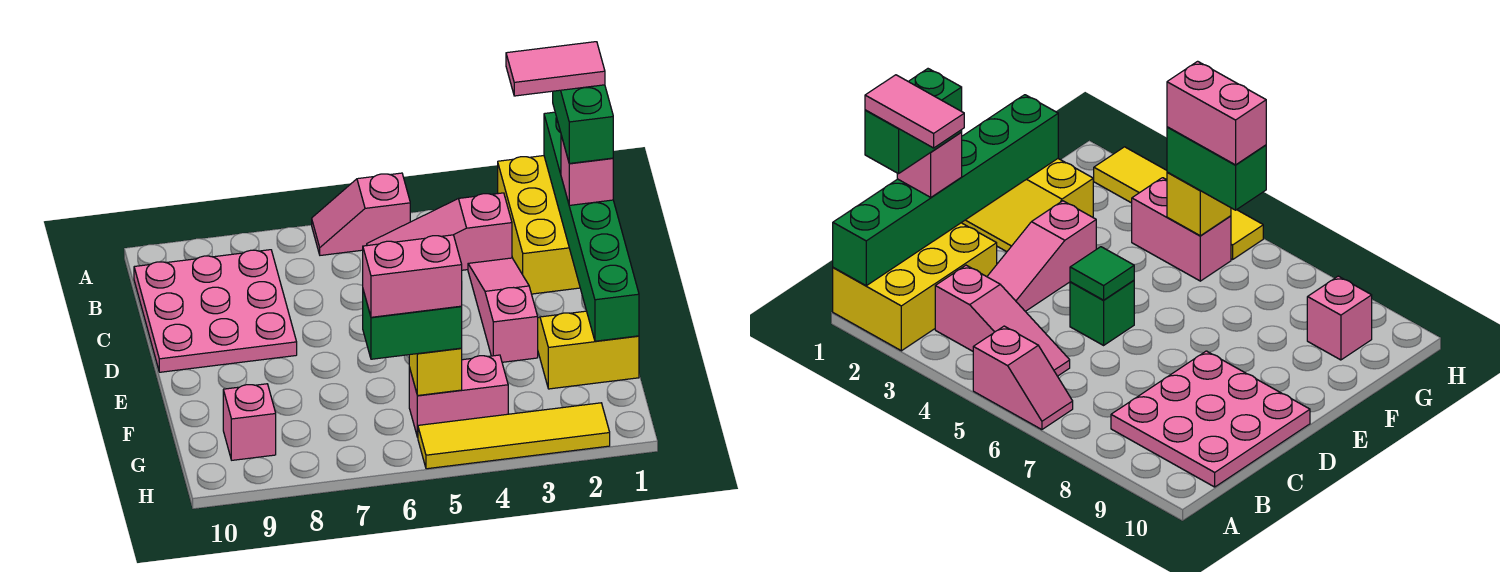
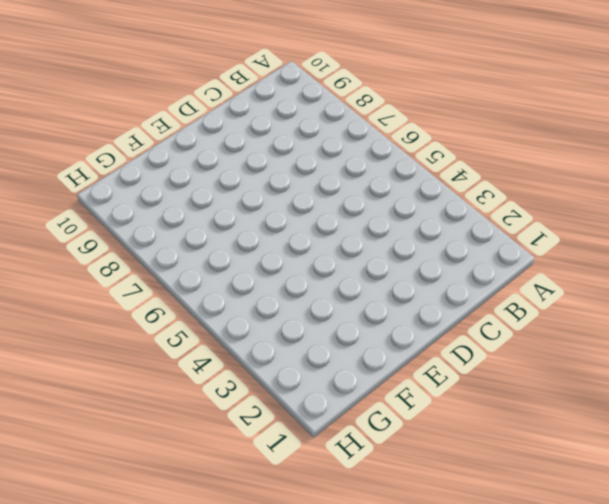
none -> yellow brick A1:C2 level 1
none -> pink slope A5:A6 level 1 top 5
none -> pink slope B3:B5 level 1 top 3

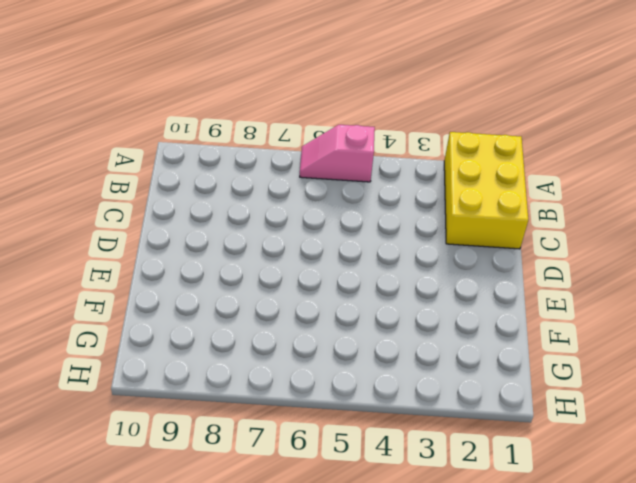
none -> pink slope B3:B5 level 1 top 3
none -> pink plate B8:D10 level 1
none -> pink slope C3:E3 level 1 top E

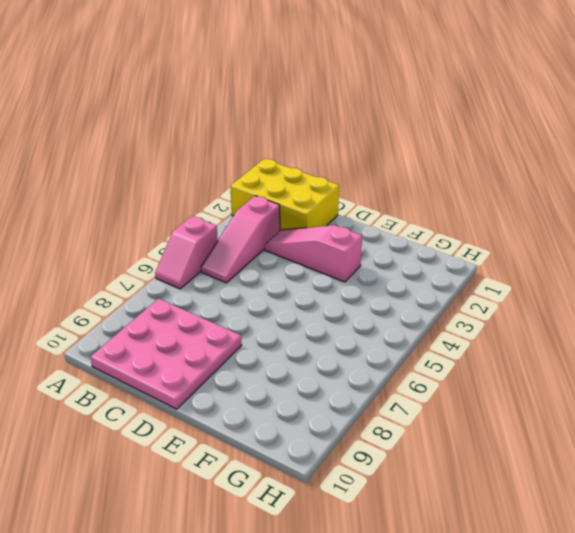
none -> green brick D5 level 1
none -> yellow slope E1:F2 level 1 top F
none -> pink brick G4:G5 level 1

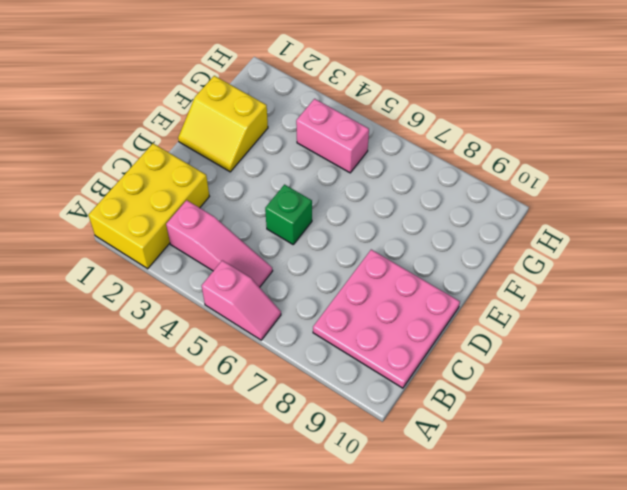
none -> pink slope C3:E3 level 1 top E
none -> pink brick G9 level 1
none -> yellow tile H2:H5 level 1

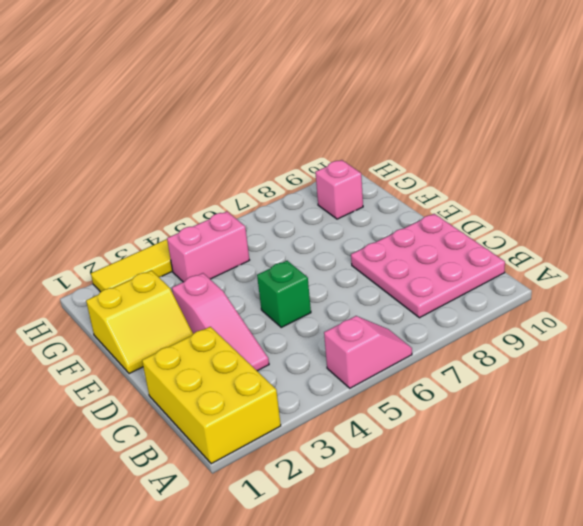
none -> pink slope B3:B5 level 1 top 3
none -> green brick A1:F1 level 2
none -> green tile D5 level 2

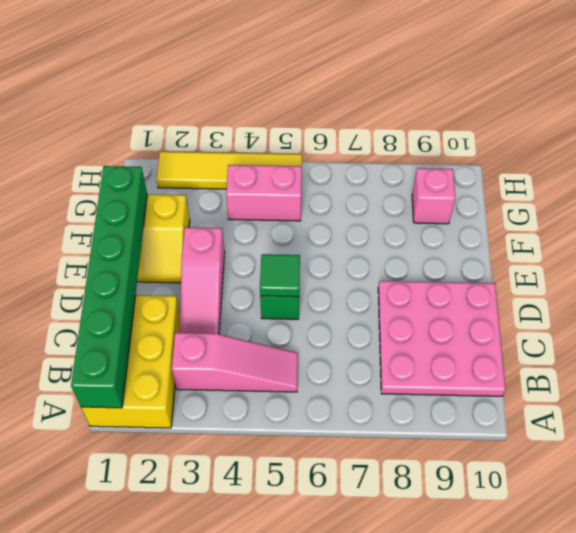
none -> pink slope A5:A6 level 1 top 5
none -> yellow brick G5 level 2
none -> pink brick C1 level 3

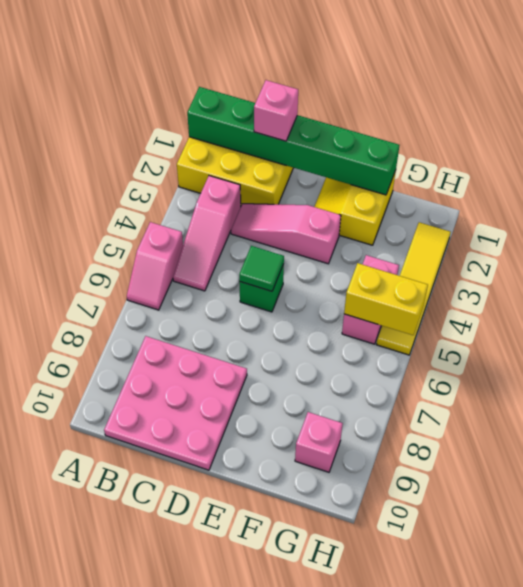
yellow brick G5:H5 level 2 -> yellow brick G5 level 2
none -> green brick G5:G6 level 3
none -> green brick B1:C1 level 4
none -> pink brick G5:G6 level 4

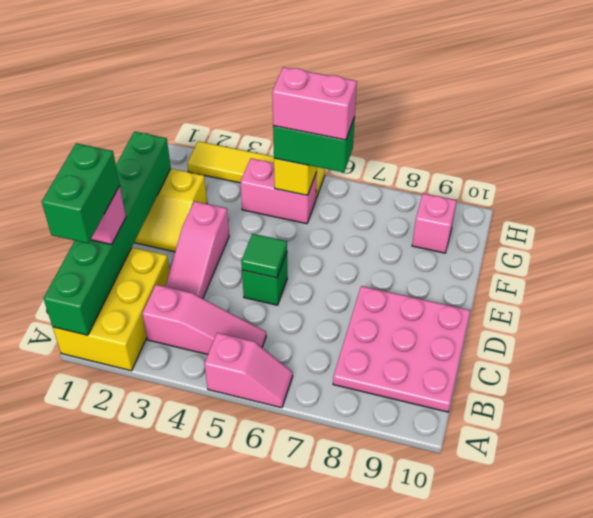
none -> pink tile B1:B2 level 5

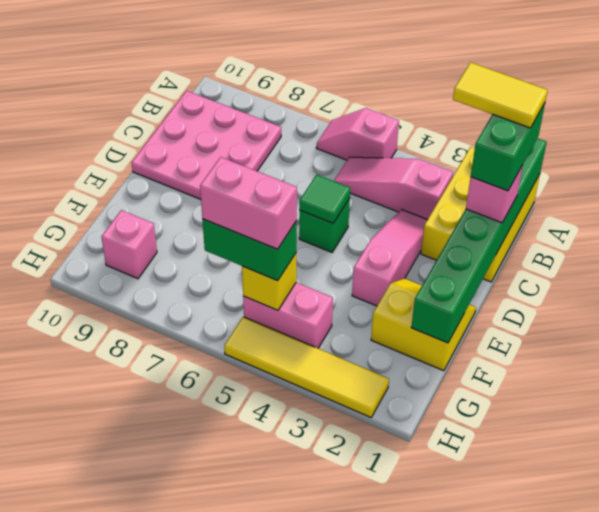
yellow tile B1:B2 level 5 -> pink tile B1:B2 level 5

